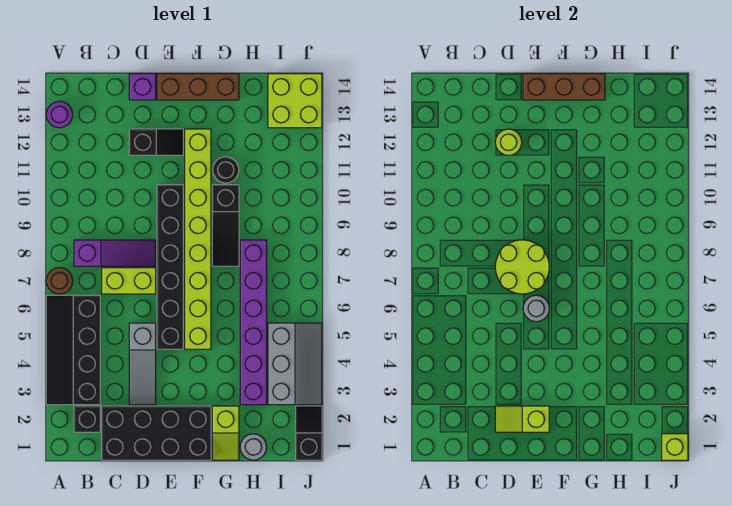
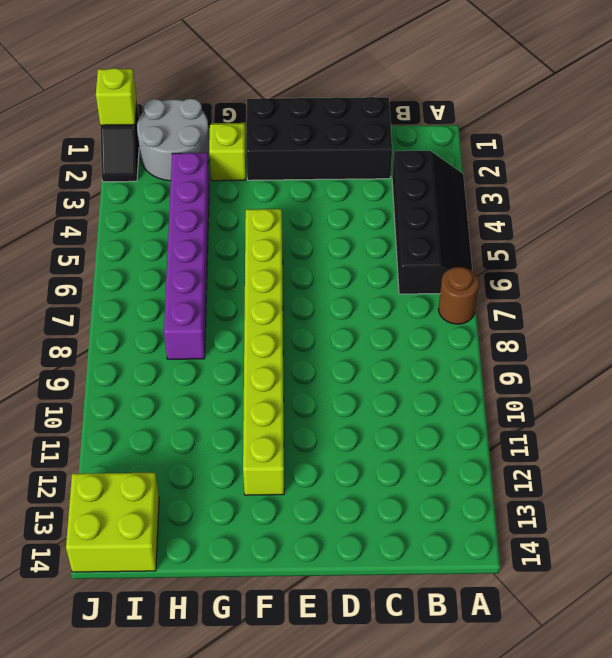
grey round brick H1:I2 level 1 -> grey round brick H1 level 1
none -> purple round brick A13 level 1
none -> black brick B2 level 1
none -> purple slope B8:D8 level 1 top B

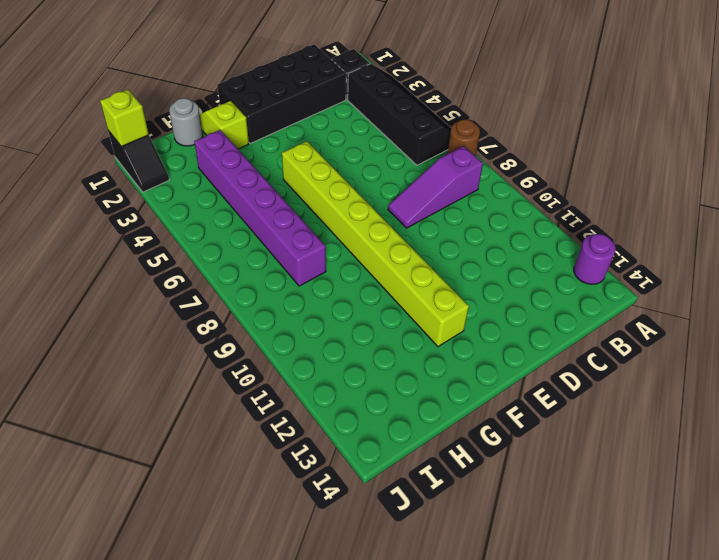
none -> lime brick C7:D7 level 1
none -> grey slope D3:D5 level 1 top 5
none -> black slope D12:E12 level 1 top D

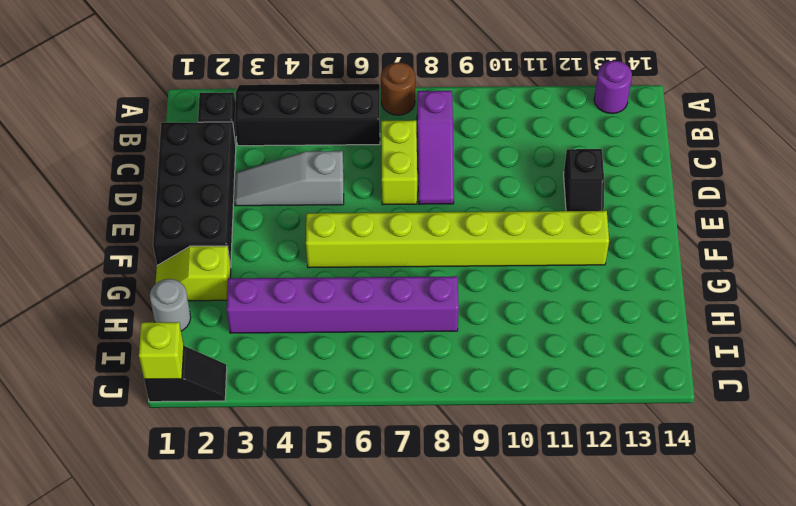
none -> purple brick D14 level 1
none -> black brick E5:E10 level 1
none -> brown brick E14:G14 level 1

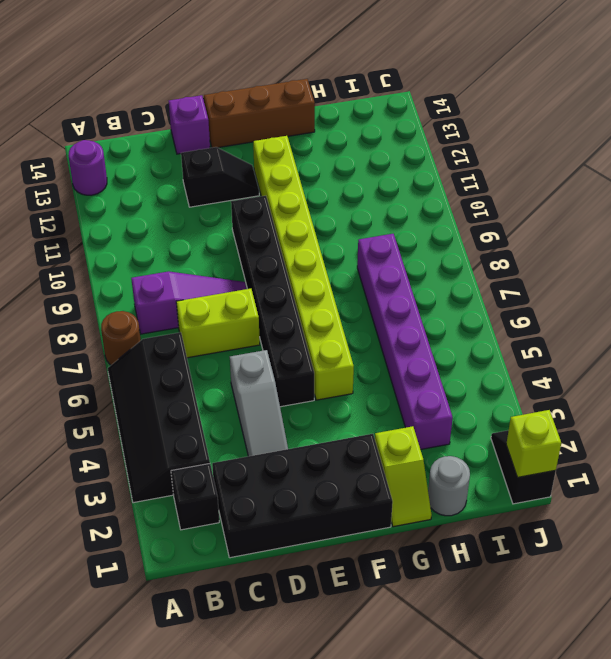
none -> black slope G8:G10 level 1 top 10
none -> black round brick G11 level 1
none -> grey slope I3:J5 level 1 top I

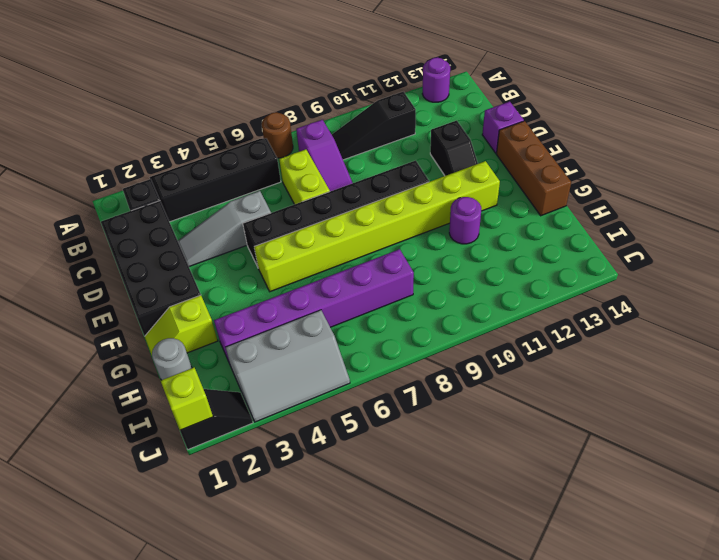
black slope B9:B11 level 1 top 11 -> black slope G8:G10 level 1 top 10
purple round brick G11 level 1 -> black round brick G11 level 1
none -> lime brick I13:J14 level 1
none -> lime slope D2:E2 level 2 top E
none -> lime round brick D7:E8 level 2

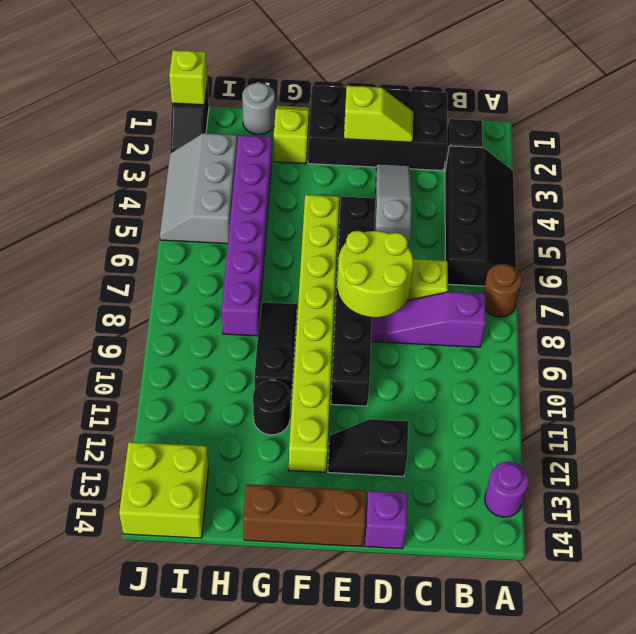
none -> lime round brick D12 level 2
none -> grey round brick E6 level 2
none -> brown brick E14:G14 level 2

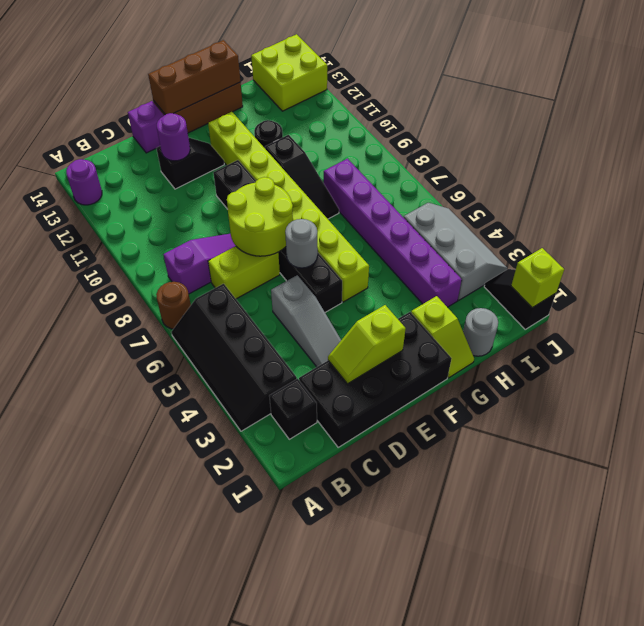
purple round brick D12 level 2 -> lime round brick D12 level 2

